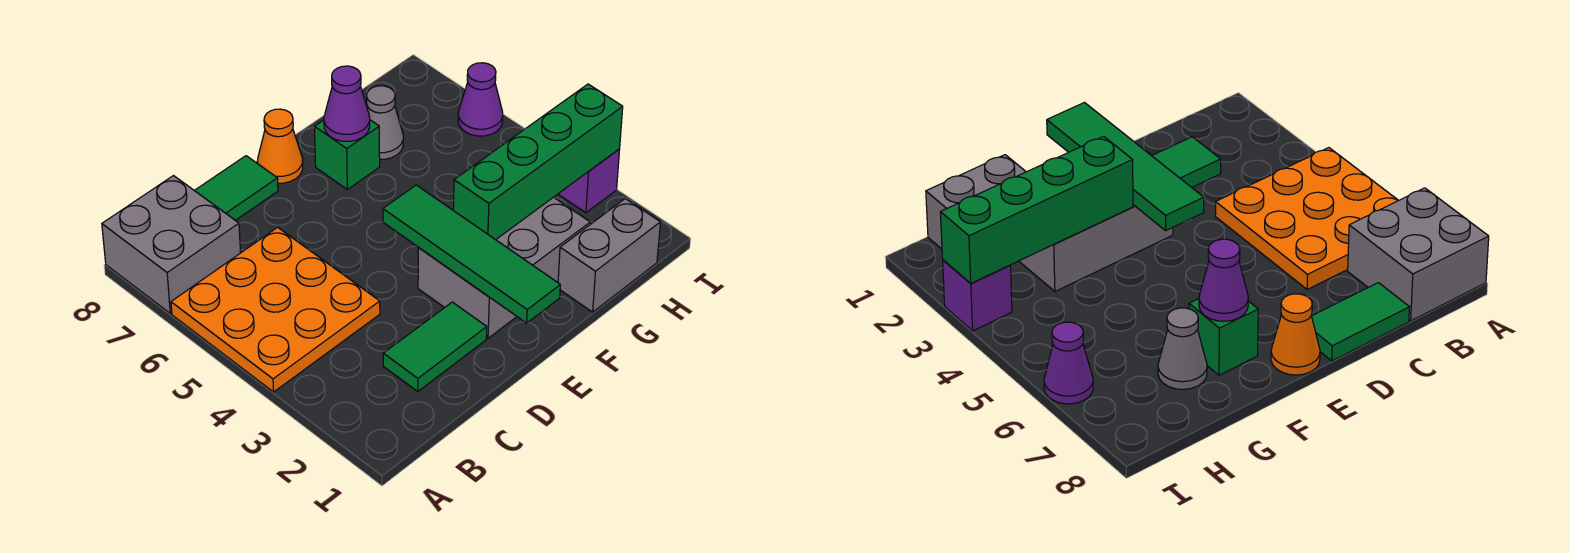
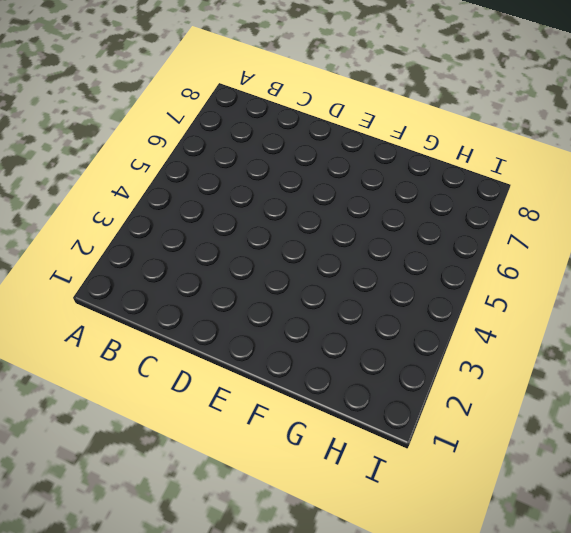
none -> orange plate A4:C6 level 1
none -> grey brick A7:B8 level 1
none -> green tile C2:D2 level 1

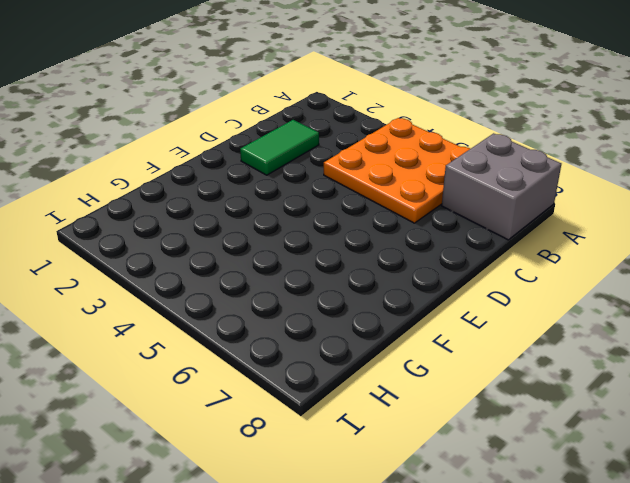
none -> green tile C8:D8 level 1
none -> grey brick E2:G3 level 1
none -> orange cone E8 level 1

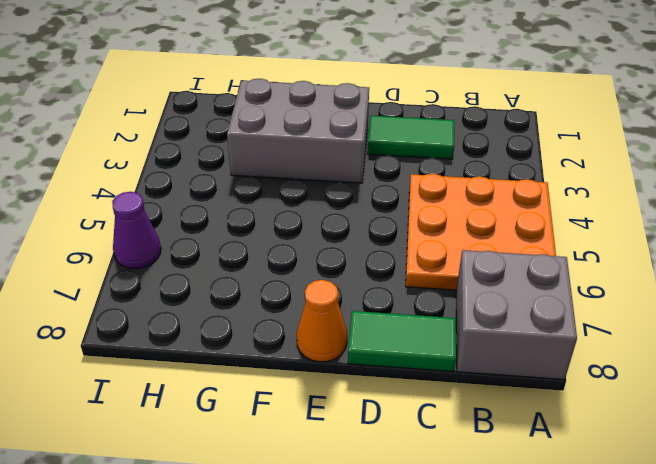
none -> green brick F7 level 1
none -> grey brick G1:H1 level 1
none -> grey cone G7 level 1

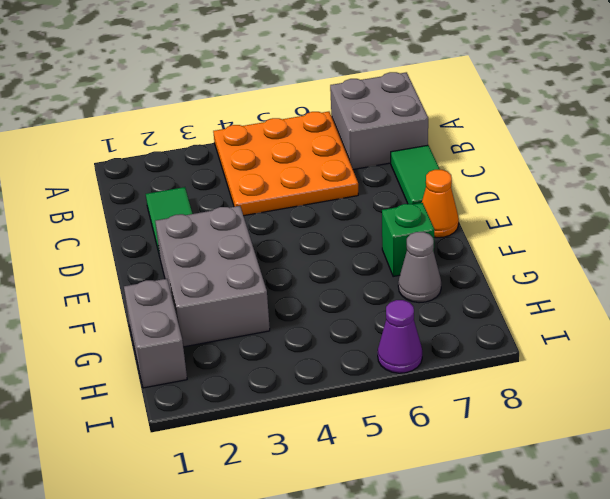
none -> purple brick I3 level 1
none -> green tile E1:E4 level 2
none -> green brick F3:I3 level 2

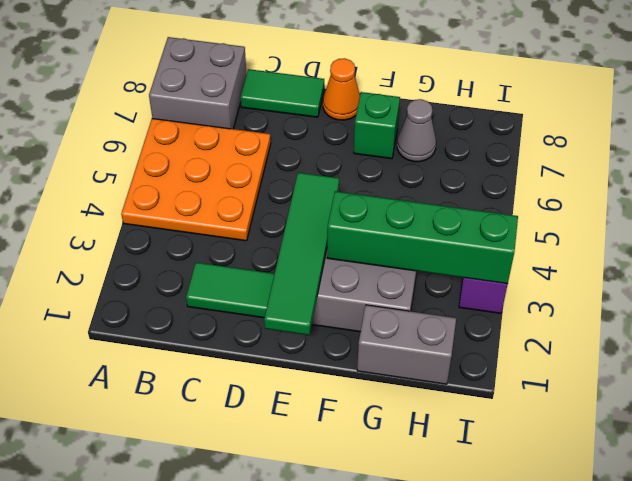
none -> purple cone I6 level 1
none -> purple cone F7 level 2

